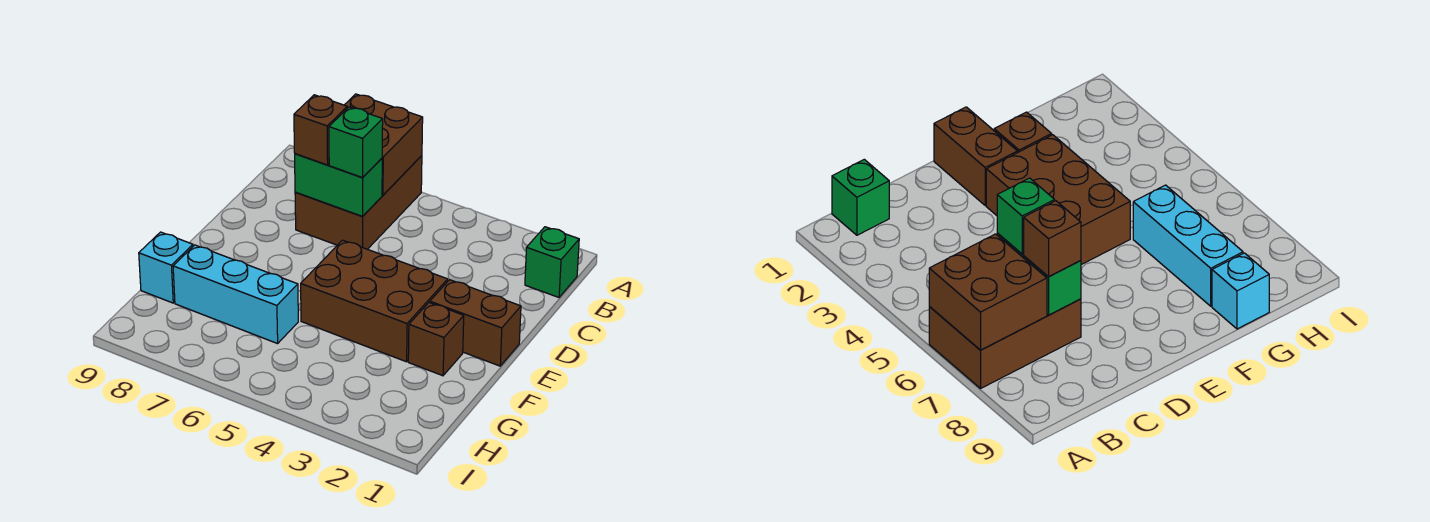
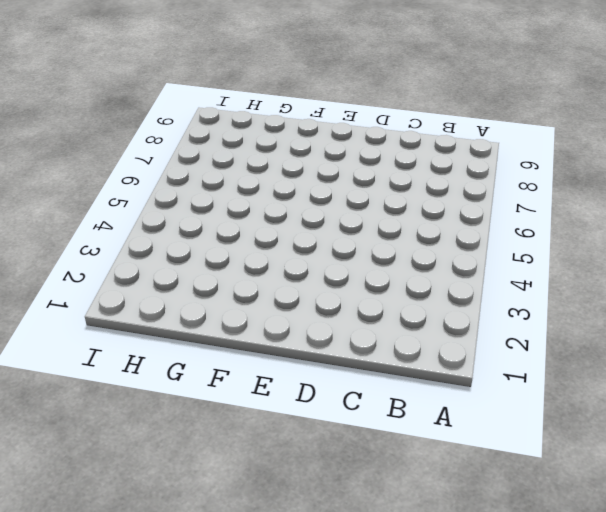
none -> brown brick A6:C7 level 1
none -> green brick B1 level 1

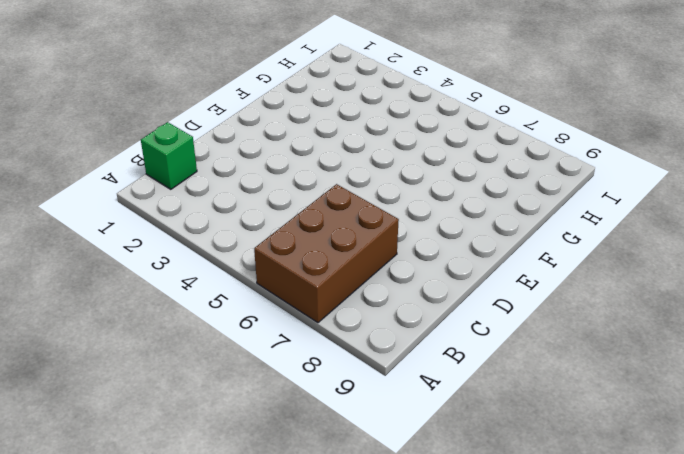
none -> brown brick E1:E2 level 1
none -> brown brick E3:F5 level 1

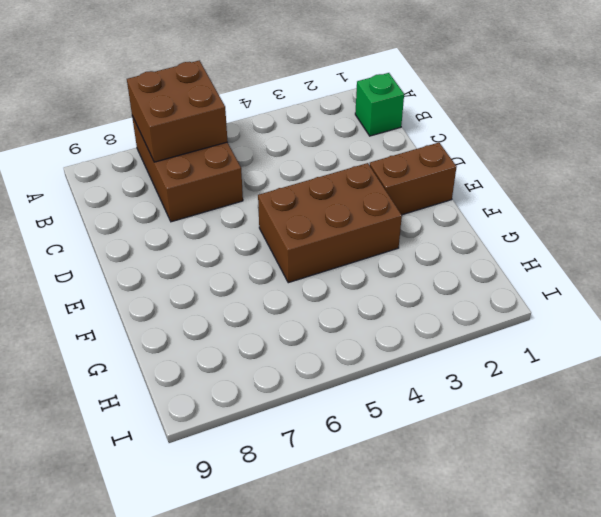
none -> brown brick F2 level 1
none -> cyan brick G6:G8 level 1

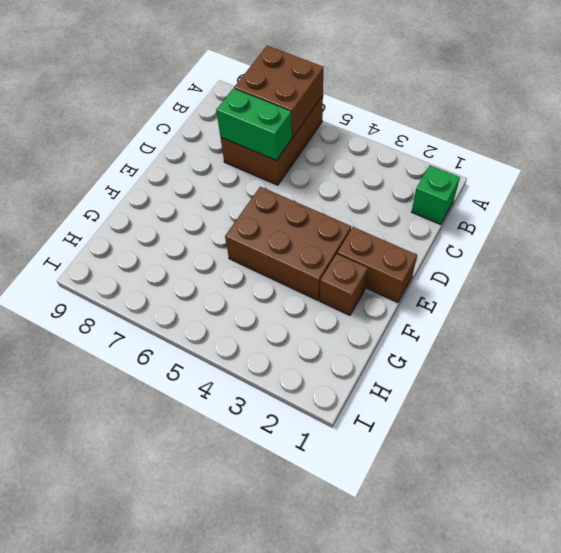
none -> cyan brick G6:G8 level 1
none -> cyan brick G9 level 1

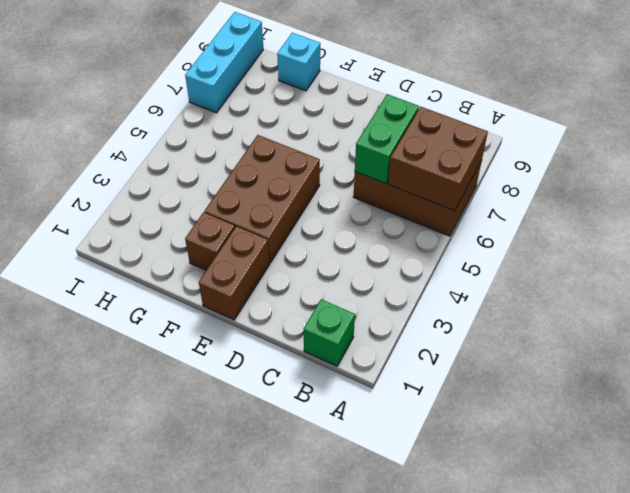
cyan brick I7:I9 level 1 -> cyan brick G6:G8 level 1
none -> green brick C6 level 3
none -> brown brick C7 level 3

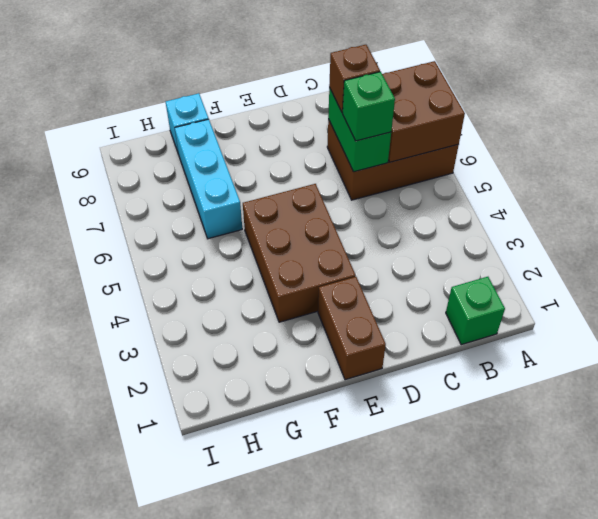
none -> brown brick F2 level 1

